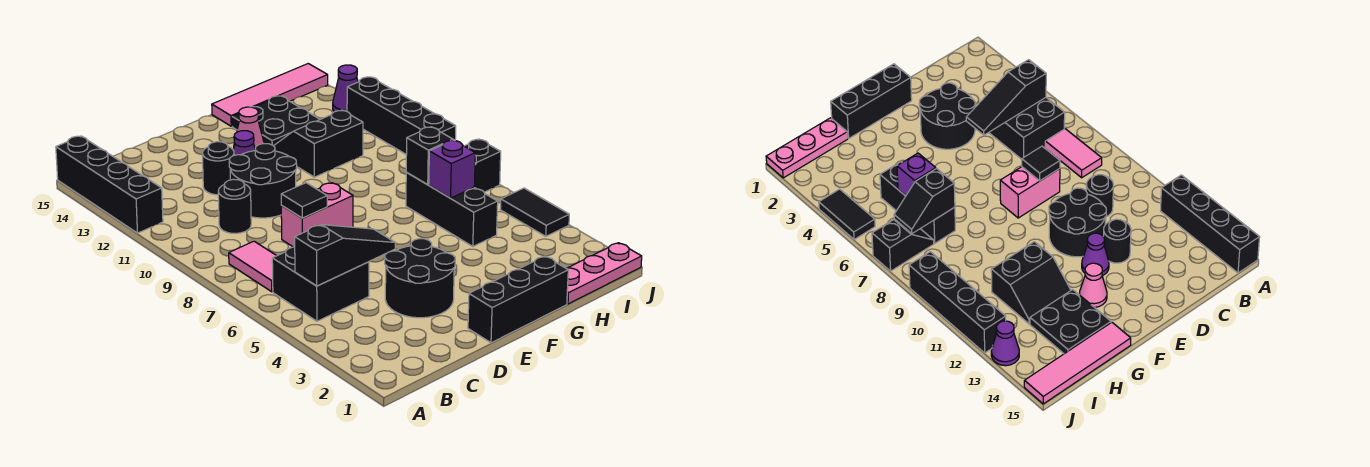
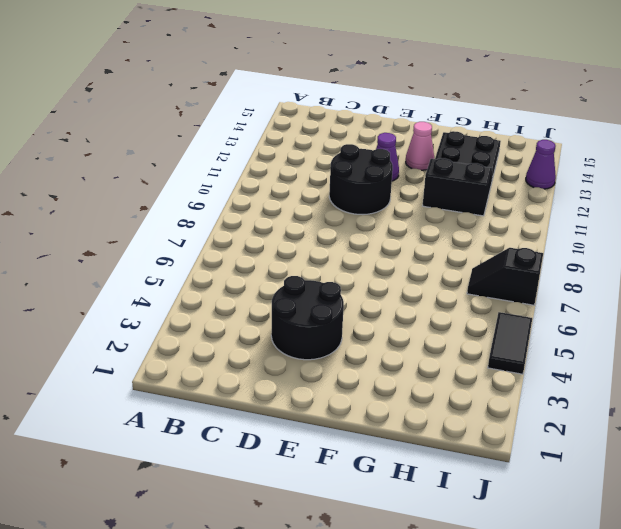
none -> black brick A12:A15 level 1
none -> black brick B5:C6 level 1
none -> pink tile B7:B8 level 1

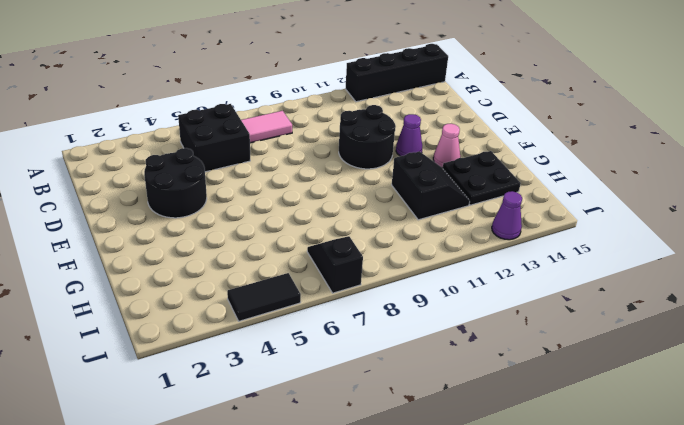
none -> black round brick C10 level 1
none -> pink brick D8:E8 level 1
none -> black round brick D12 level 1

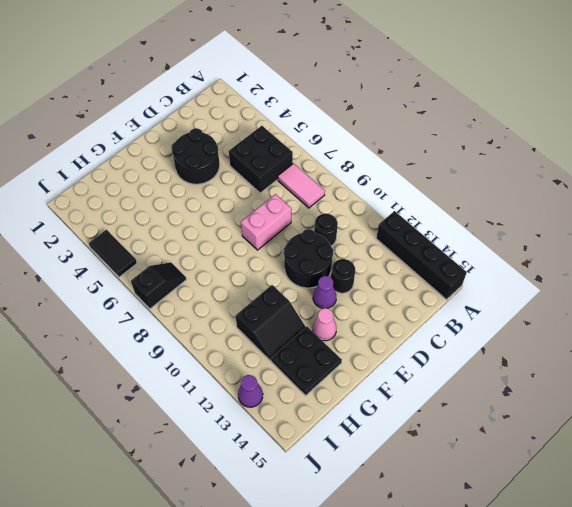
none -> black brick E1:G1 level 1
none -> pink tile G15:J15 level 1
none -> pink plate H1:J1 level 1

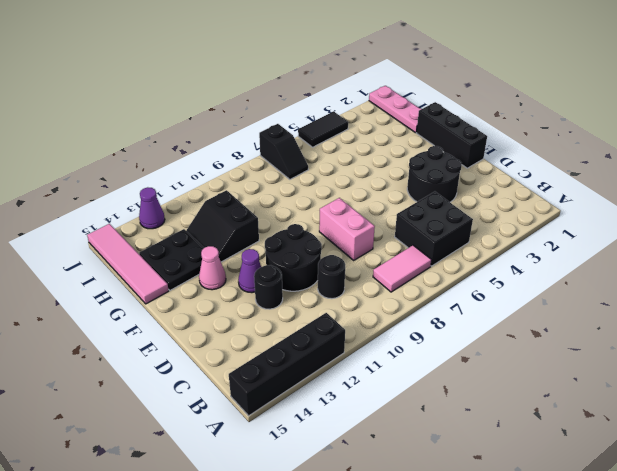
none -> black brick H5:H7 level 1
none -> black brick J9:J12 level 1
none -> black slope B5:D5 level 2 top B

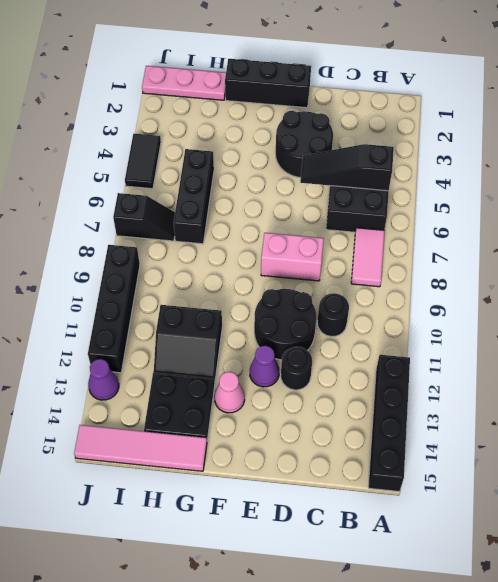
none -> black tile D8 level 2
none -> purple brick H6 level 2
none -> black slope H7:I7 level 2 top H

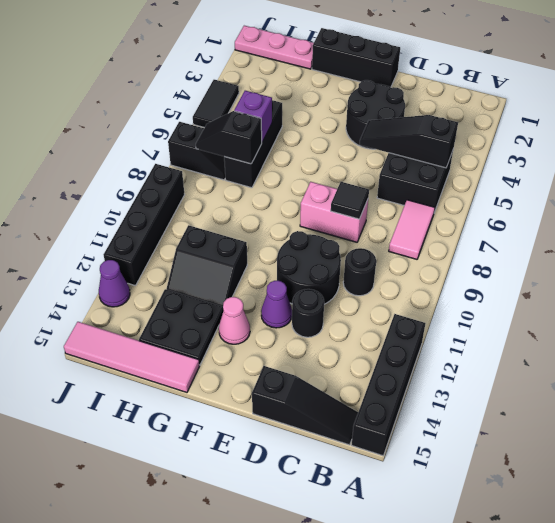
black slope B15:D15 level 1 top D -> none

